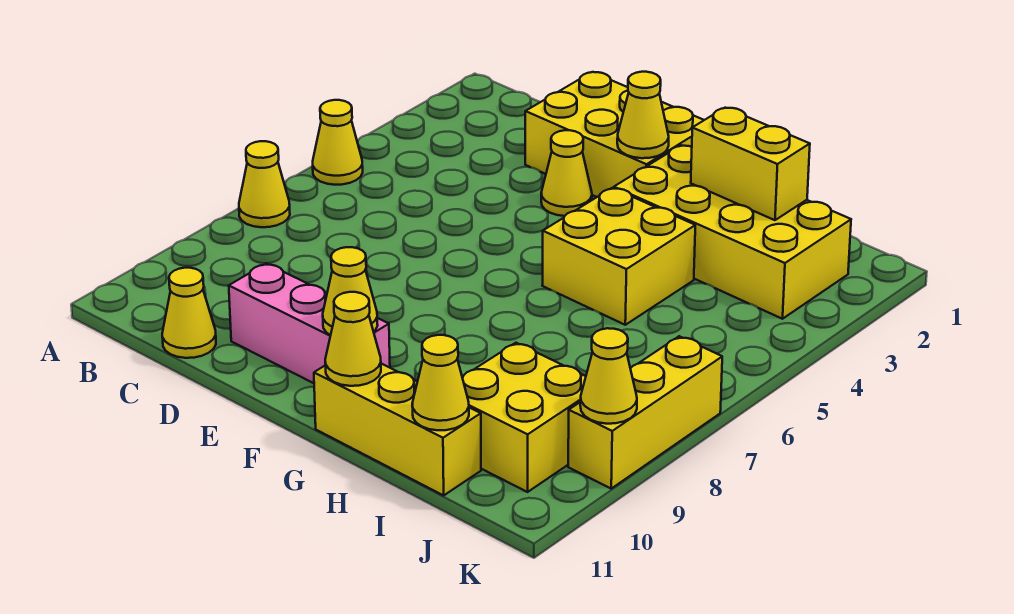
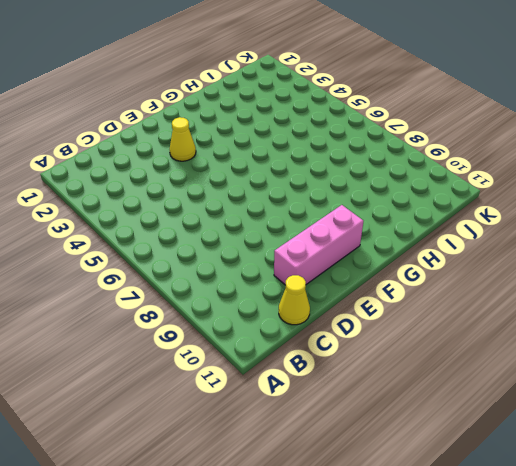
none -> yellow cone A5 level 1
none -> yellow cone A7 level 1
none -> yellow brick D1:F2 level 1

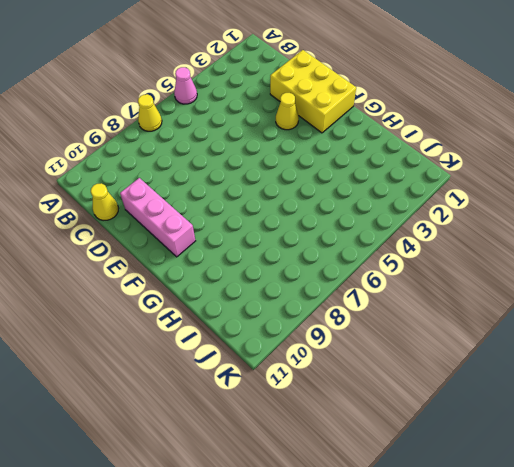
pink cone A5 level 1 -> yellow cone A5 level 1
none -> yellow brick G2:J3 level 1
none -> yellow brick G4:H5 level 1
none -> yellow brick G11:I11 level 1

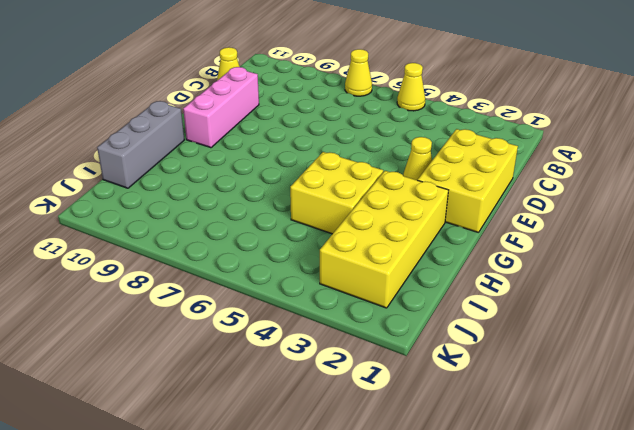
grey brick G11:I11 level 1 -> yellow brick G11:I11 level 1
none -> yellow brick I9:J10 level 1
none -> yellow brick K7:K9 level 1
none -> yellow cone F2 level 2

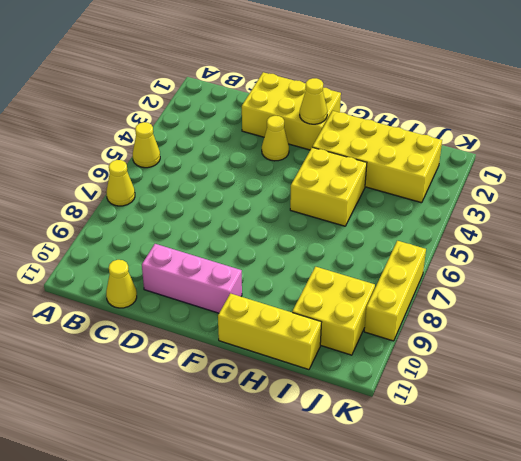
none -> yellow cone F10 level 2
none -> yellow cone G11 level 2
none -> yellow brick H2:I2 level 2

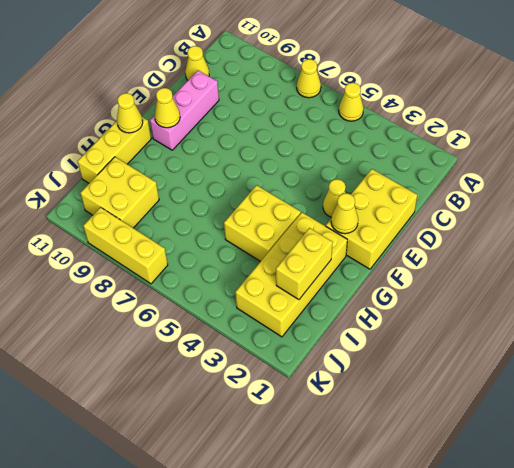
none -> yellow cone I11 level 2
none -> yellow cone K9 level 2

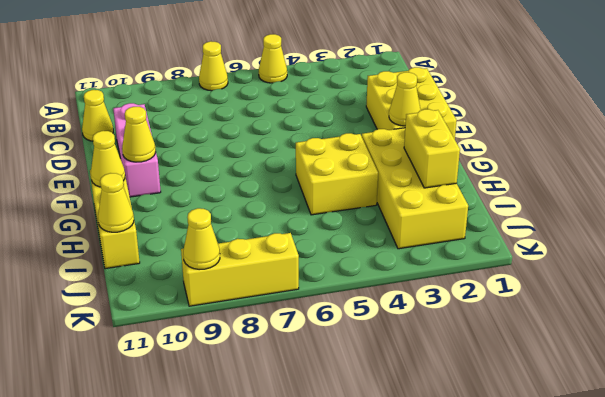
none -> yellow cone E3 level 1
none -> yellow brick I9:J10 level 1

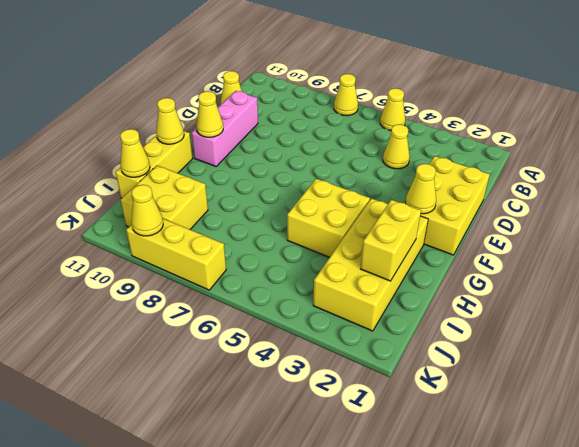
yellow cone C4 level 1 -> yellow cone E3 level 1

